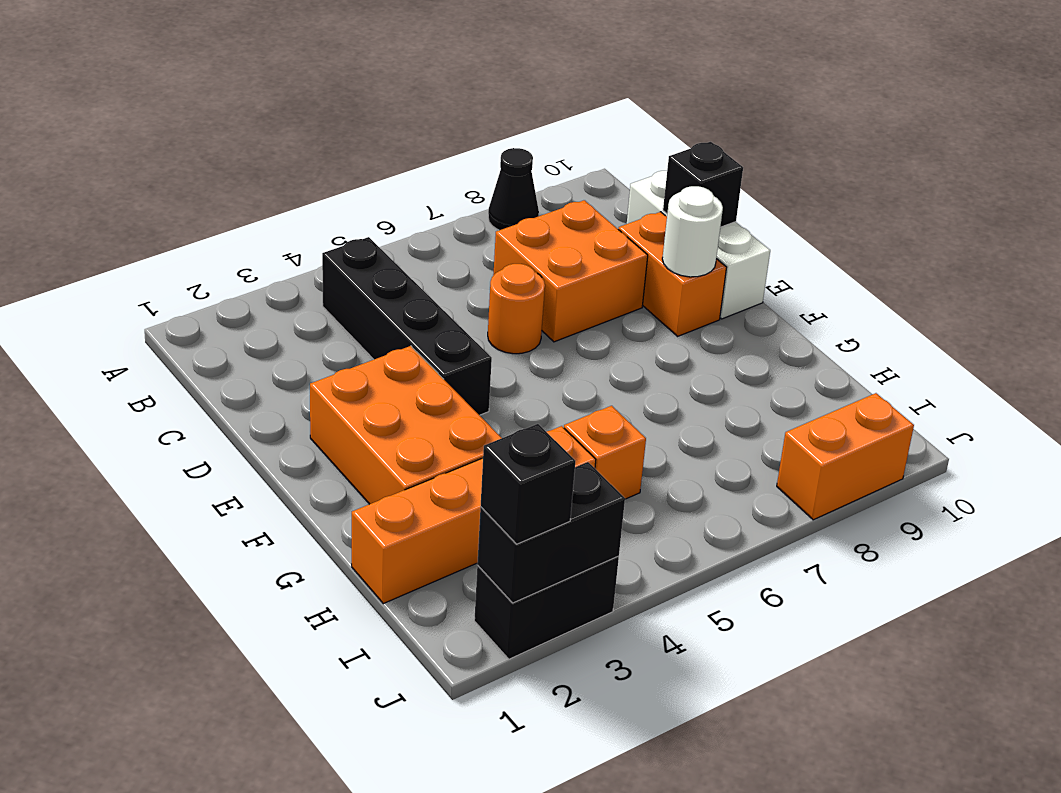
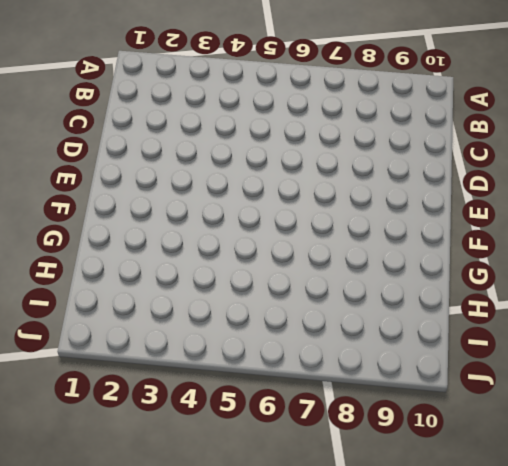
none -> black cone A8 level 1
none -> black brick B4:E4 level 1
none -> orange brick C7:D8 level 1

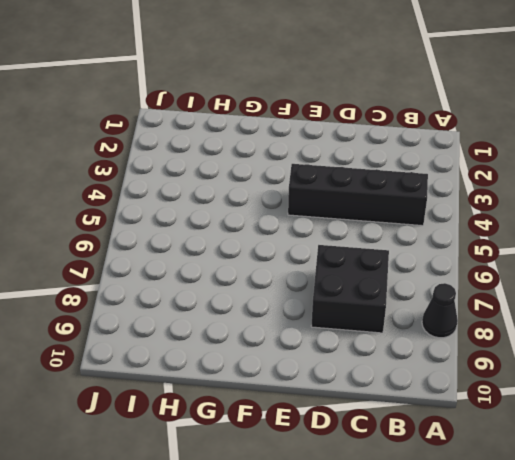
black brick C7:D8 level 1 -> orange brick C7:D8 level 1
none -> white brick C10:E10 level 1
none -> orange round brick D6 level 1
none -> orange brick D9:E9 level 1

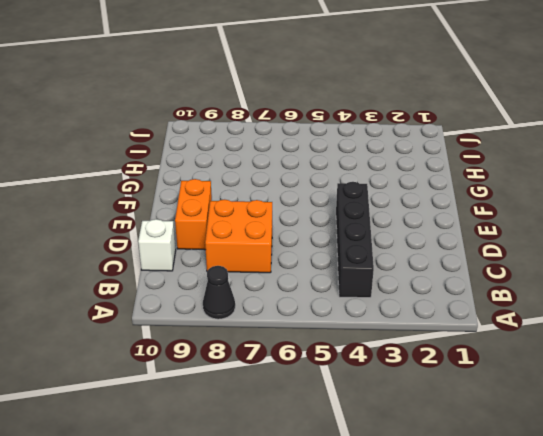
white brick C10 level 1 -> white brick C10:E10 level 1
none -> orange round brick D6 level 1
none -> orange brick E2:G3 level 1
none -> orange brick H1:H4 level 1

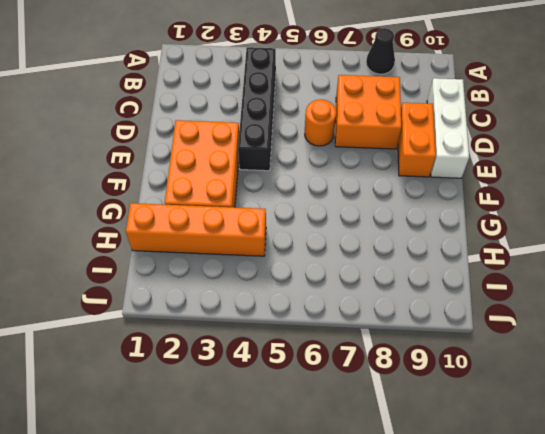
none -> orange brick H5 level 1
none -> black brick J2:J3 level 1
none -> orange brick J8:J9 level 1

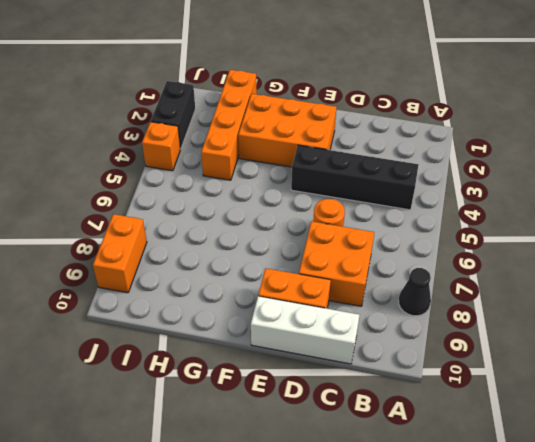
orange brick J4 level 1 -> orange brick H5 level 1
none -> black brick D10 level 2
none -> white round brick E9 level 2
none -> black brick J2:J3 level 2

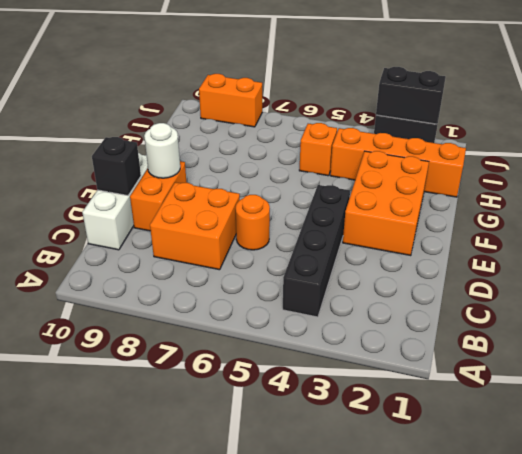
none -> black cone A8 level 1
none -> black brick J2 level 3

